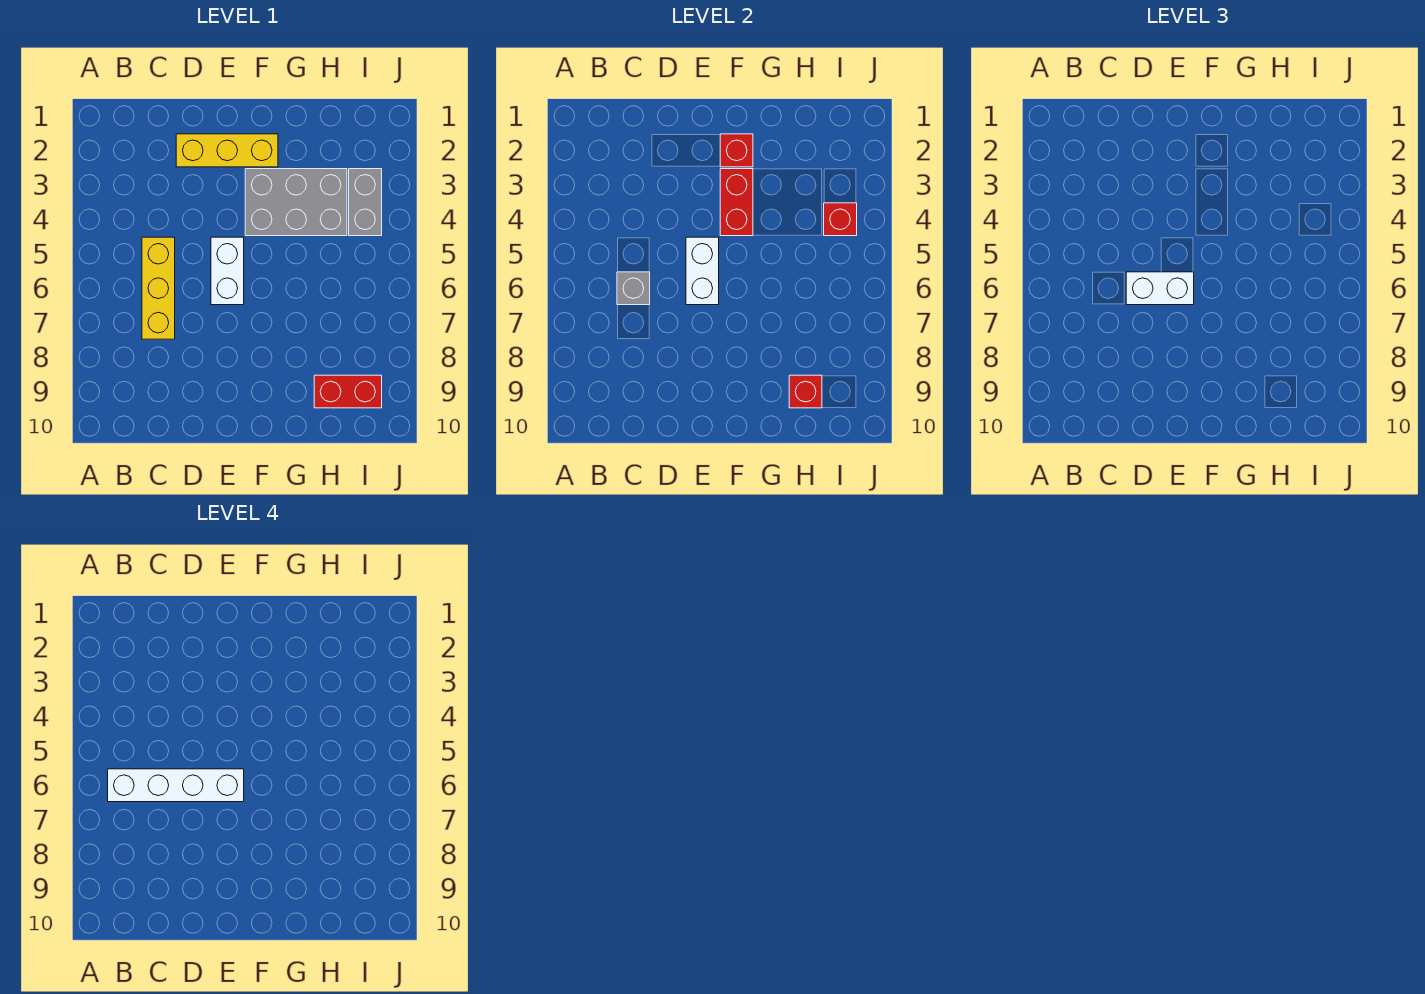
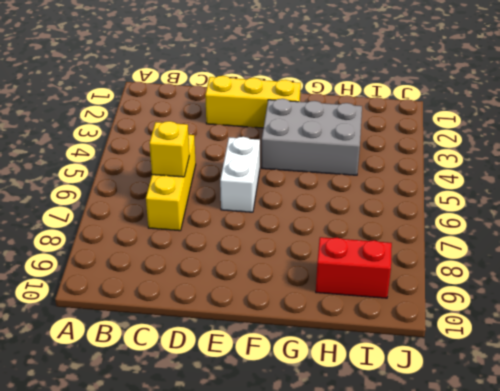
yellow brick C6 level 2 -> grey brick C6 level 2
none -> grey brick I3:I4 level 1
none -> white brick E5:E6 level 2
none -> red brick F2 level 2

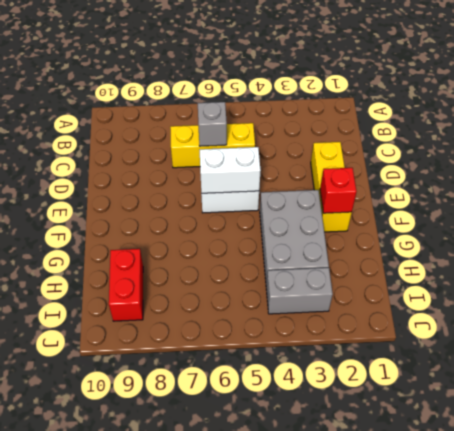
none -> red brick F3:F4 level 2
none -> red brick H9 level 2
none -> red brick I4 level 2

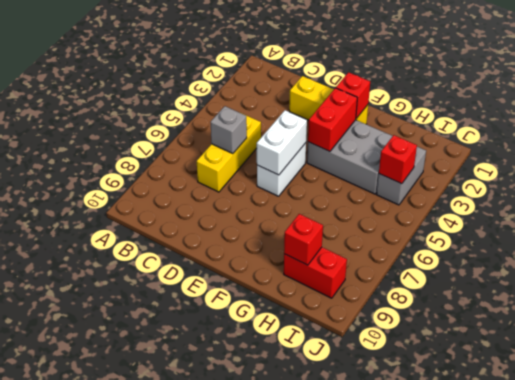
none -> white brick D6:E6 level 3
none -> white brick B6:E6 level 4

